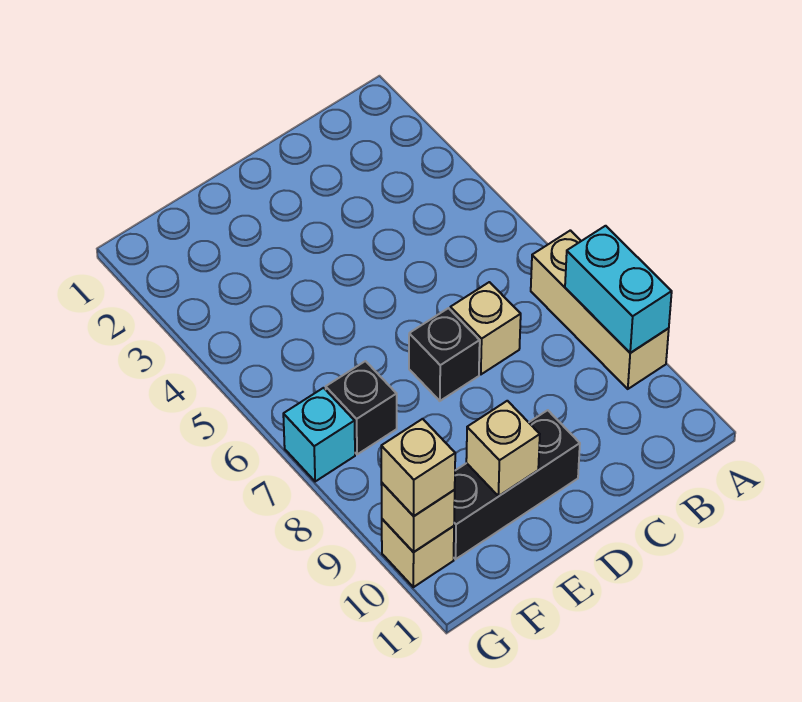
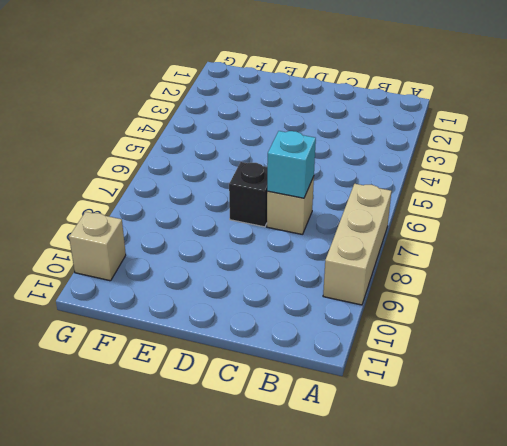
cyan brick C7 level 2 -> cyan brick G7 level 1
none -> black brick D10:F10 level 1
none -> black brick F7 level 1

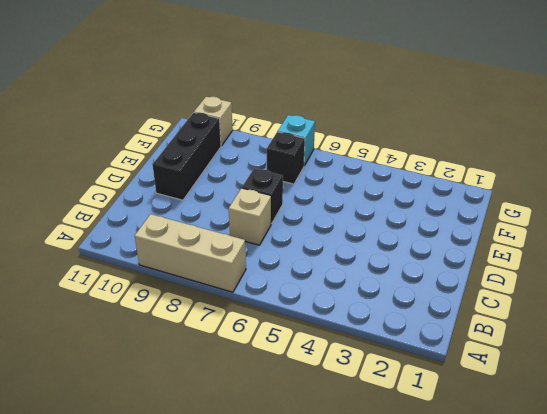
none -> cyan brick A8:A9 level 2
none -> tan brick E10 level 2

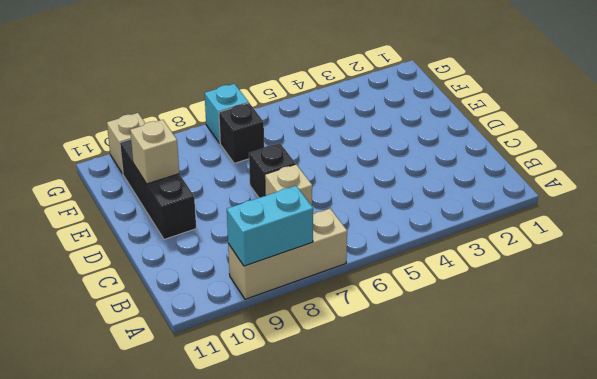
none -> tan brick G10 level 2
none -> tan brick G10 level 3

